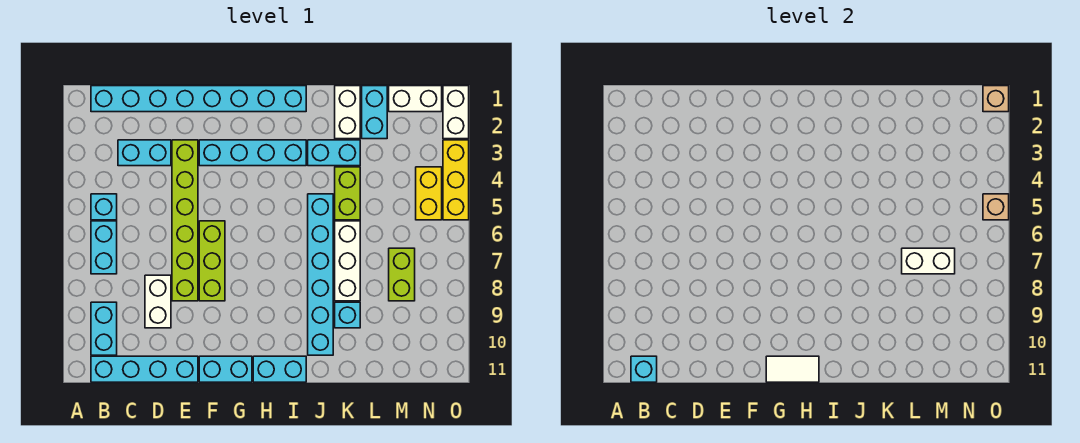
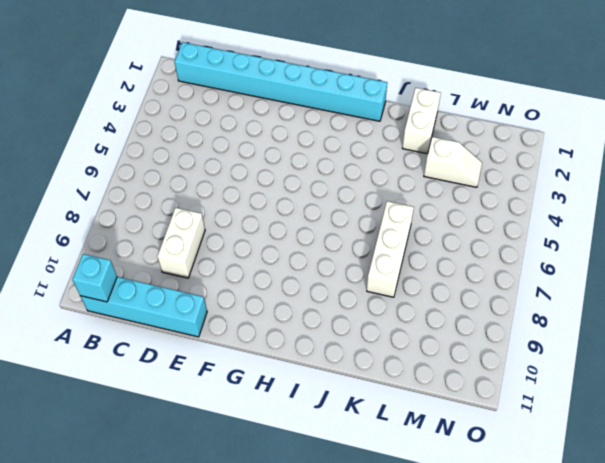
white slope L3:M3 level 1 top L -> none
none -> cyan brick B5 level 1
none -> cyan brick B6:B7 level 1
none -> cyan brick B9:B10 level 1

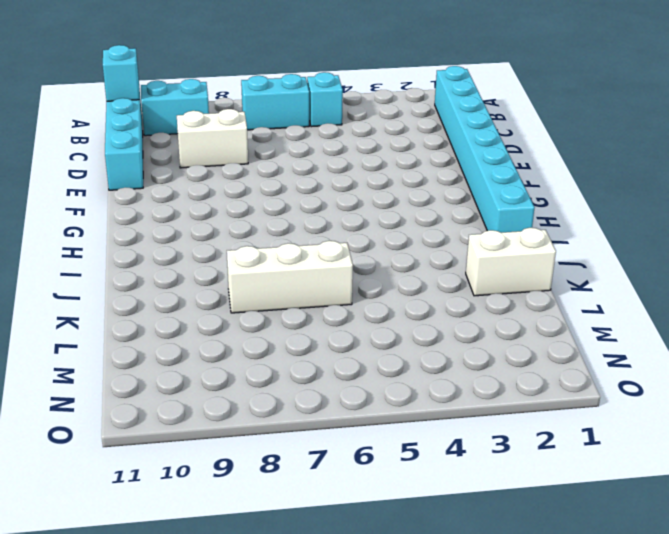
none -> cyan brick C3:D3 level 1
none -> lime brick E3:E8 level 1
none -> cyan brick F3:I3 level 1

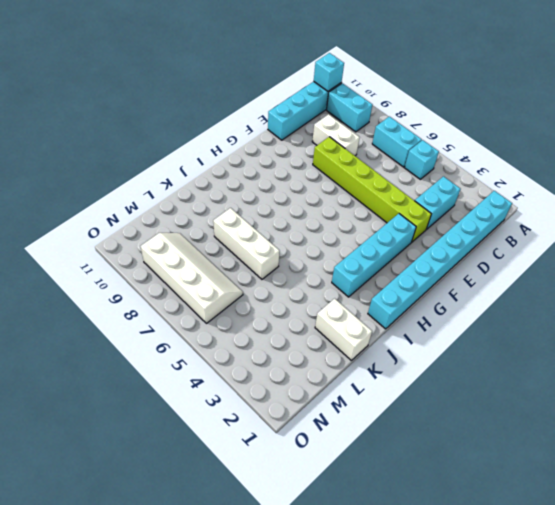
white slope M6:N9 level 1 top N -> lime brick M7:M8 level 1
none -> lime brick F6:F8 level 1
none -> cyan brick F11:G11 level 1
none -> cyan brick H11:I11 level 1

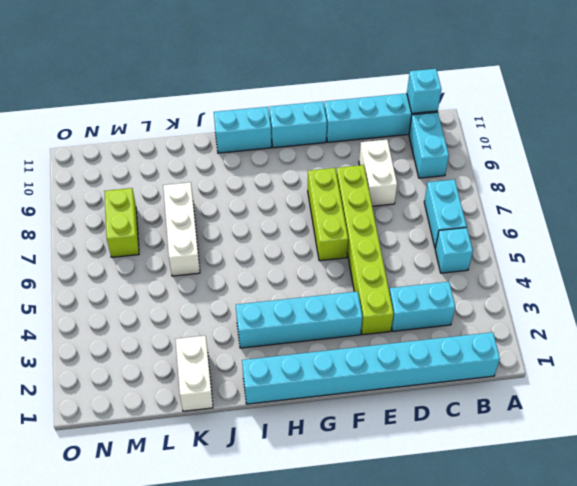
none -> cyan brick J3:K3 level 1
none -> cyan brick J5:J10 level 1
none -> lime brick K4:K5 level 1

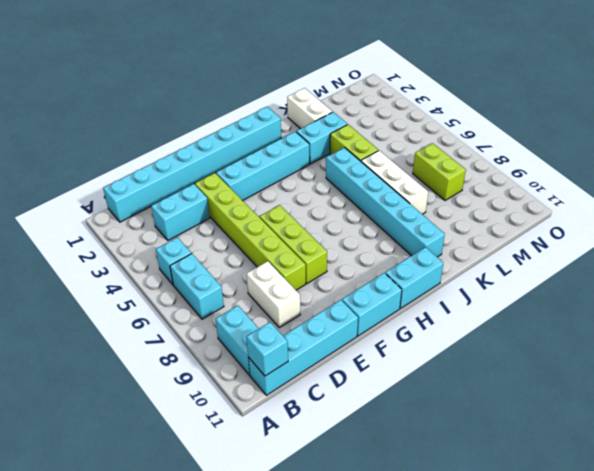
none -> cyan brick K9 level 1
none -> cyan brick L1:L2 level 1
none -> white brick M1:N1 level 1

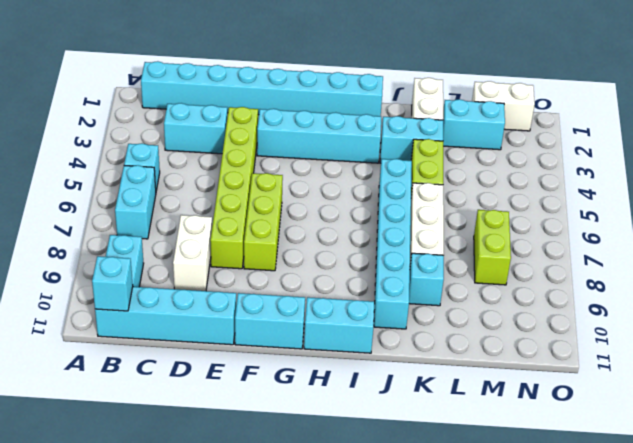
cyan brick L2:M2 level 1 -> cyan brick L1:L2 level 1
none -> yellow brick N4:N5 level 1
none -> white brick O1:O2 level 1
none -> yellow brick O3:O5 level 1

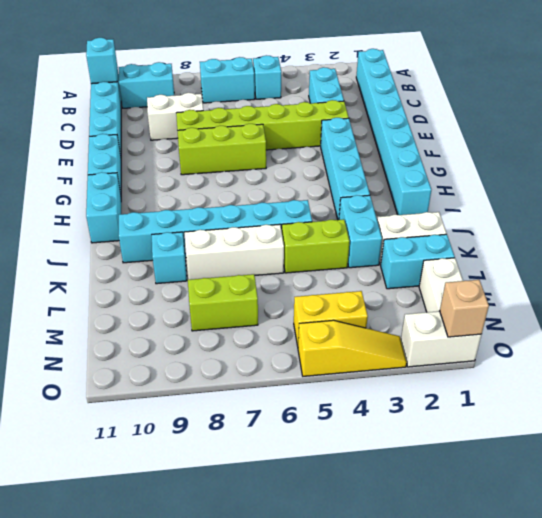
yellow slope O3:O5 level 1 top 5 -> yellow brick O3:O5 level 1
none -> white tile G11:H11 level 2
none -> white brick L7:M7 level 2
none -> tan brick O5 level 2

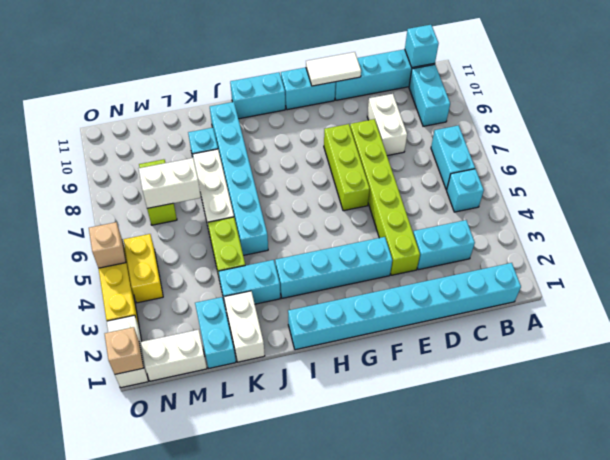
white tile E11:F11 level 2 -> white tile G11:H11 level 2

